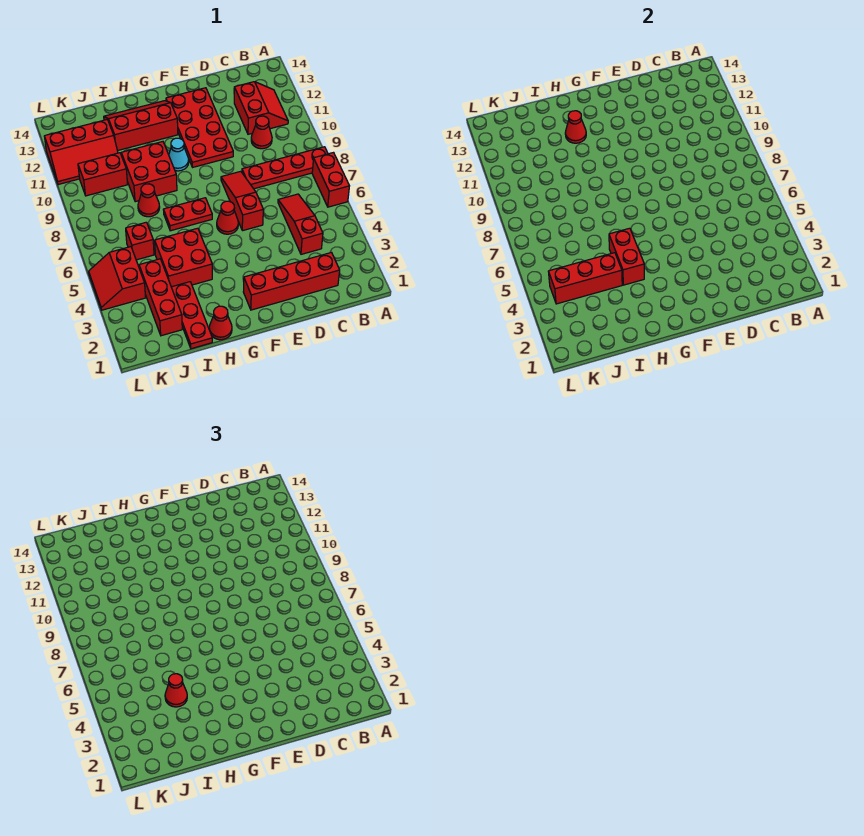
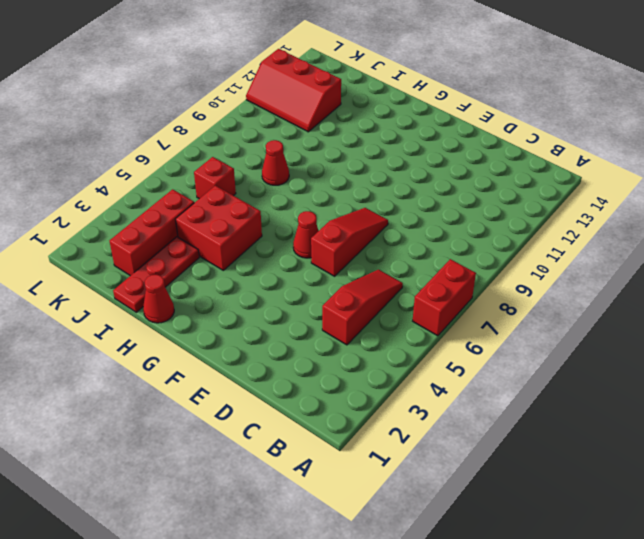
none -> red plate A8:D8 level 1
none -> red slope B11:C12 level 1 top C
none -> red brick C2:F2 level 1

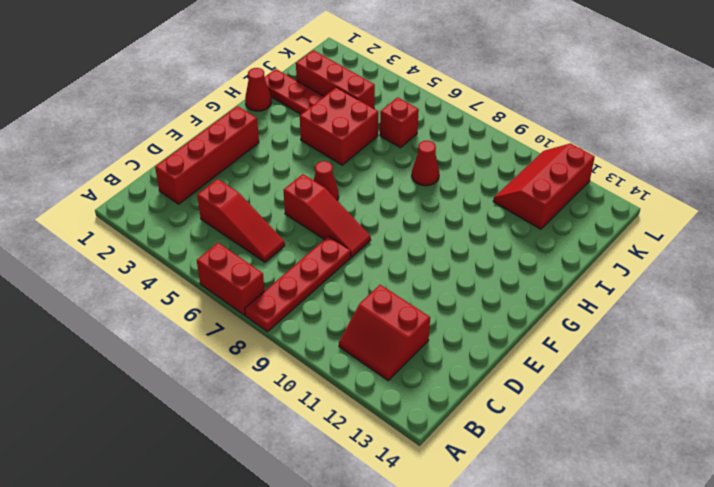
none -> red cone C10 level 1
none -> red plate E10:F13 level 1
none -> red plate G7:H7 level 1

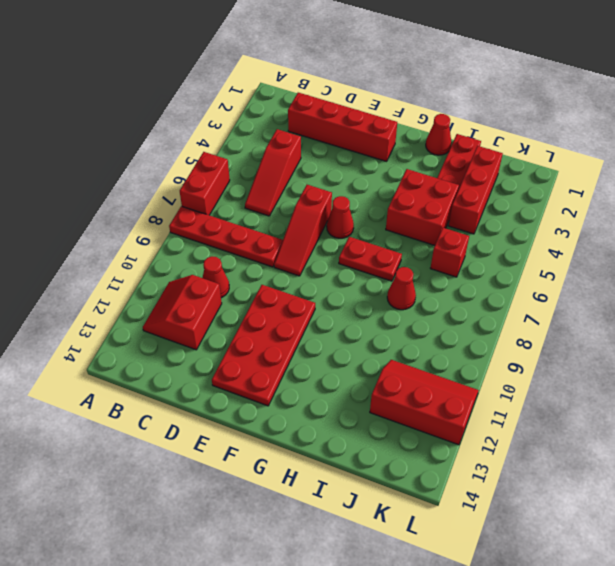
none -> cyan cone G10 level 1
none -> red slope G12:I13 level 1 top 12
none -> red brick H9:I10 level 1

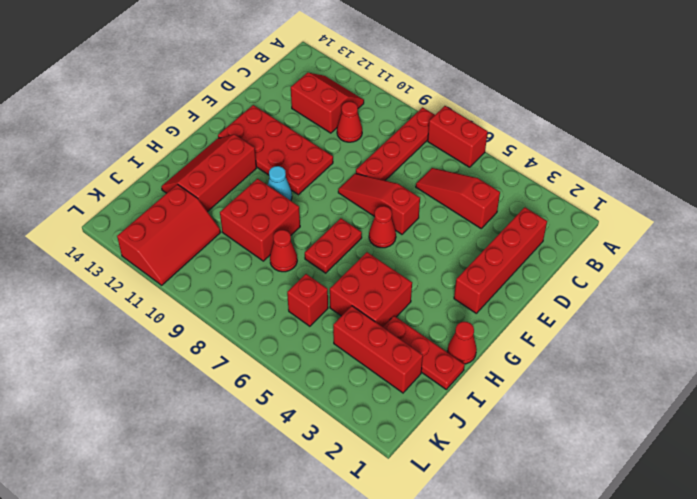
none -> red brick J10:K10 level 1
none -> red slope K4:L5 level 1 top K
none -> red brick H4:H5 level 2

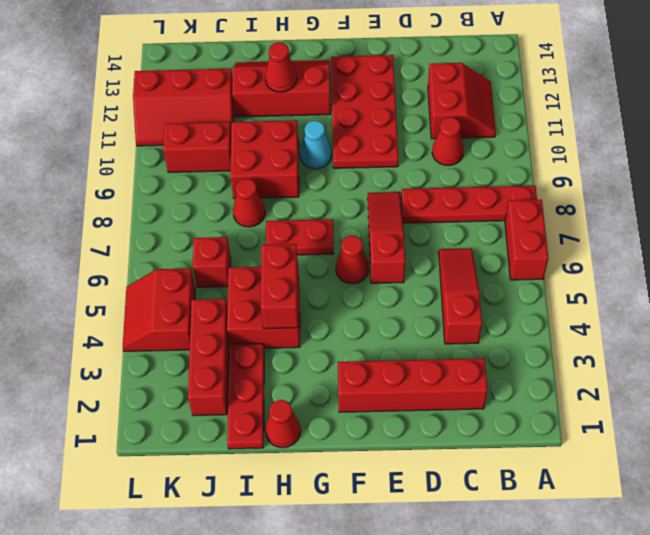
none -> red brick I4:K4 level 2
none -> red cone I4 level 3

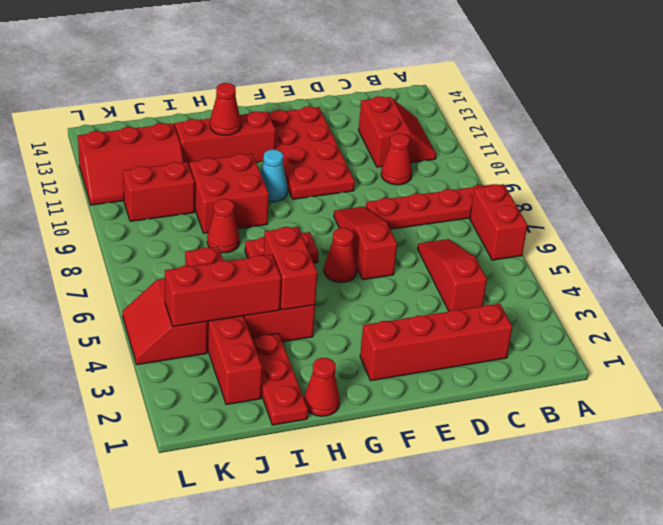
none -> red cone I4 level 3

